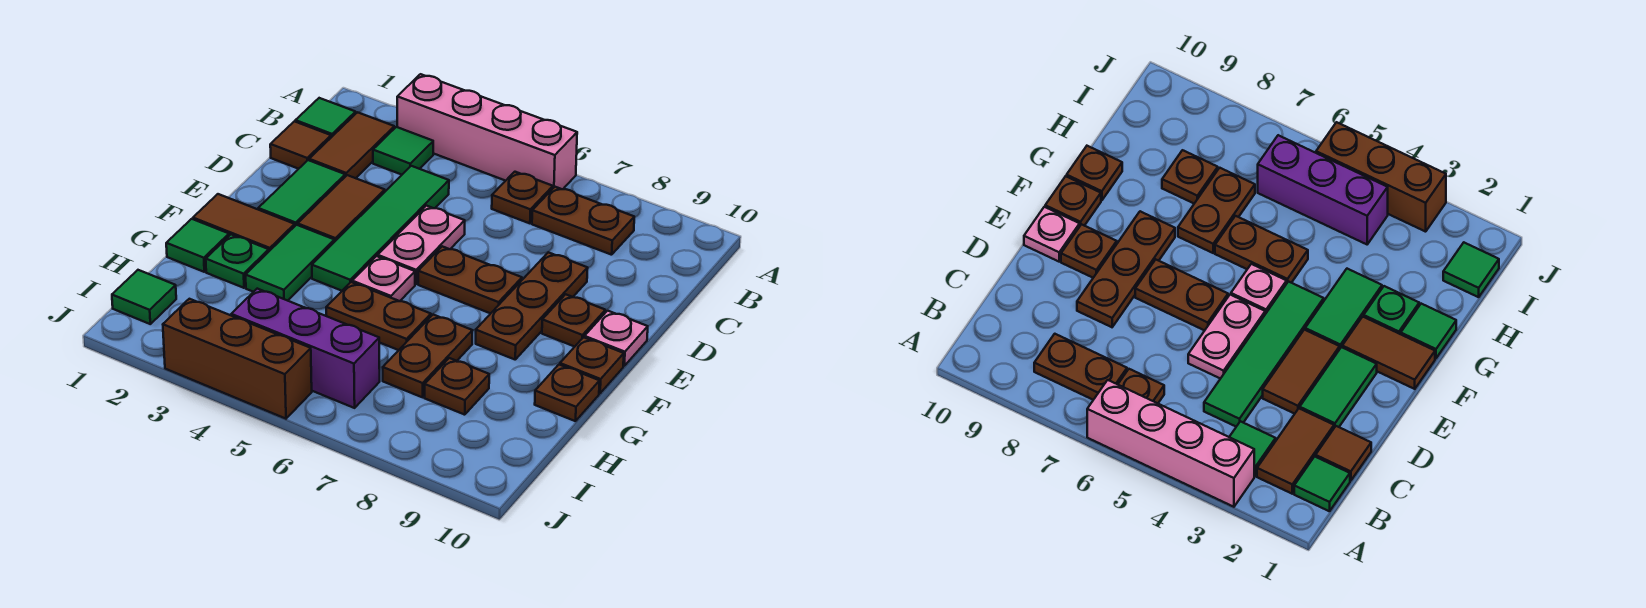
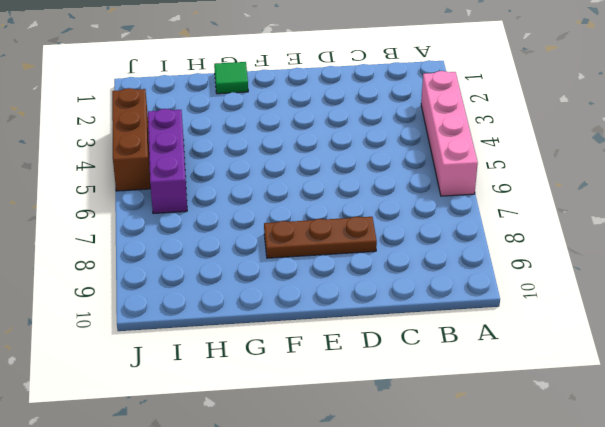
none -> green tile B1 level 1
none -> brown tile B2:C2 level 1
none -> green tile B3 level 1

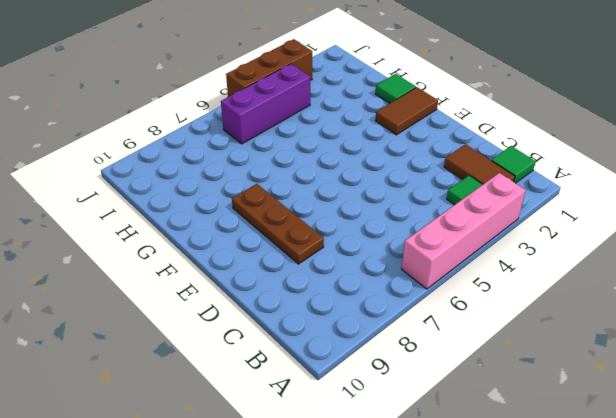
none -> brown plate B6 level 1
none -> brown plate B7:B8 level 1
none -> brown tile C1 level 1

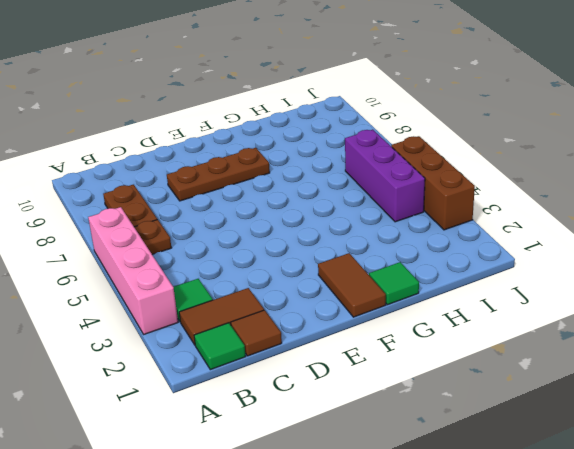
none -> green tile C4:F4 level 1
none -> green tile D2:E2 level 1
none -> brown tile D3:E3 level 1

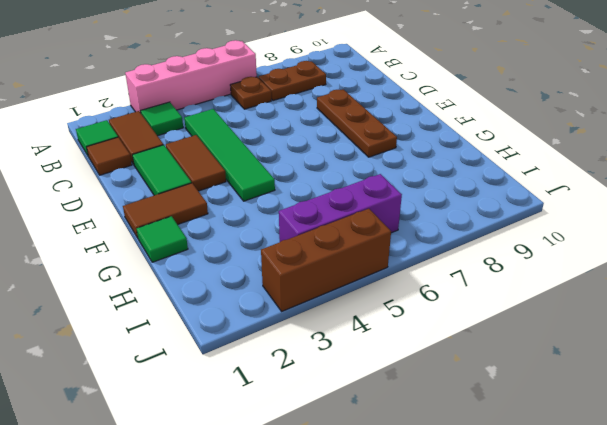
none -> pink plate D5:E5 level 1
none -> brown plate E6:E7 level 1
none -> brown plate E9 level 1

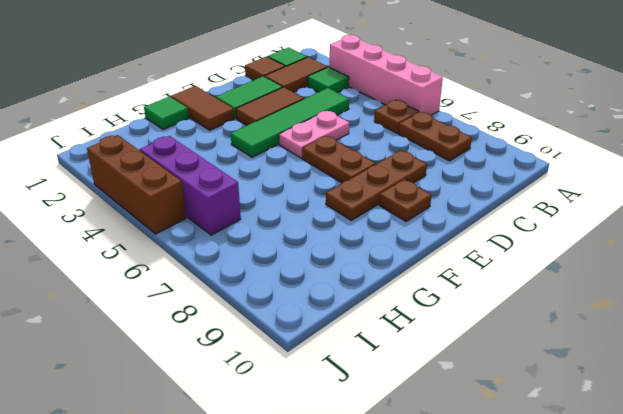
none -> pink plate E10 level 1
none -> green tile F3:G3 level 1
none -> pink plate F5 level 1

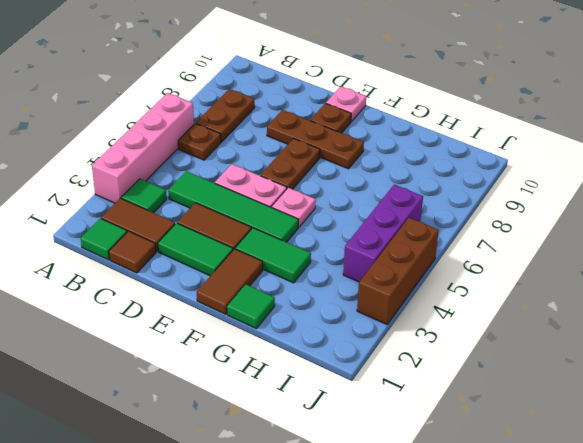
none -> brown plate F10 level 1
none -> green plate G2 level 1
none -> brown plate G5:G6 level 1

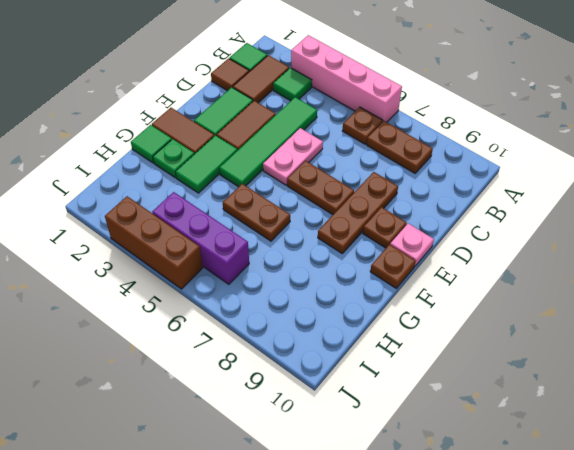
none -> pink plate F5 level 1
none -> brown plate G7:H7 level 1
none -> brown plate G10 level 1

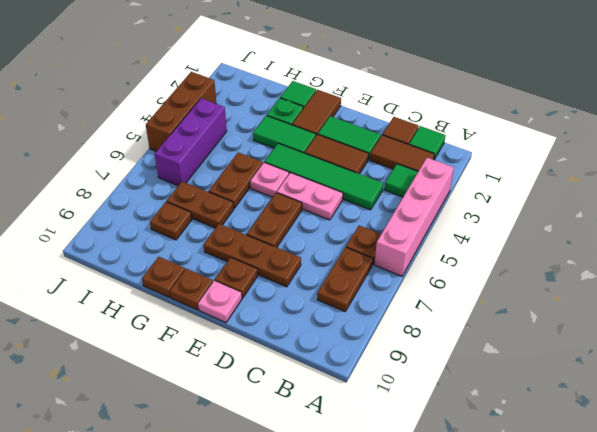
none -> green tile I1 level 1

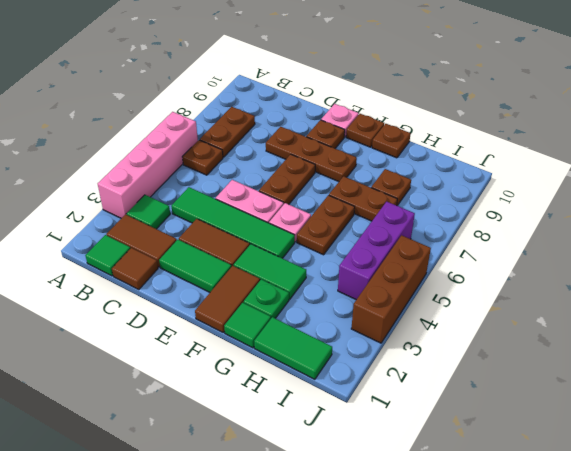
green tile H1:I1 level 1 -> green tile I1 level 1

